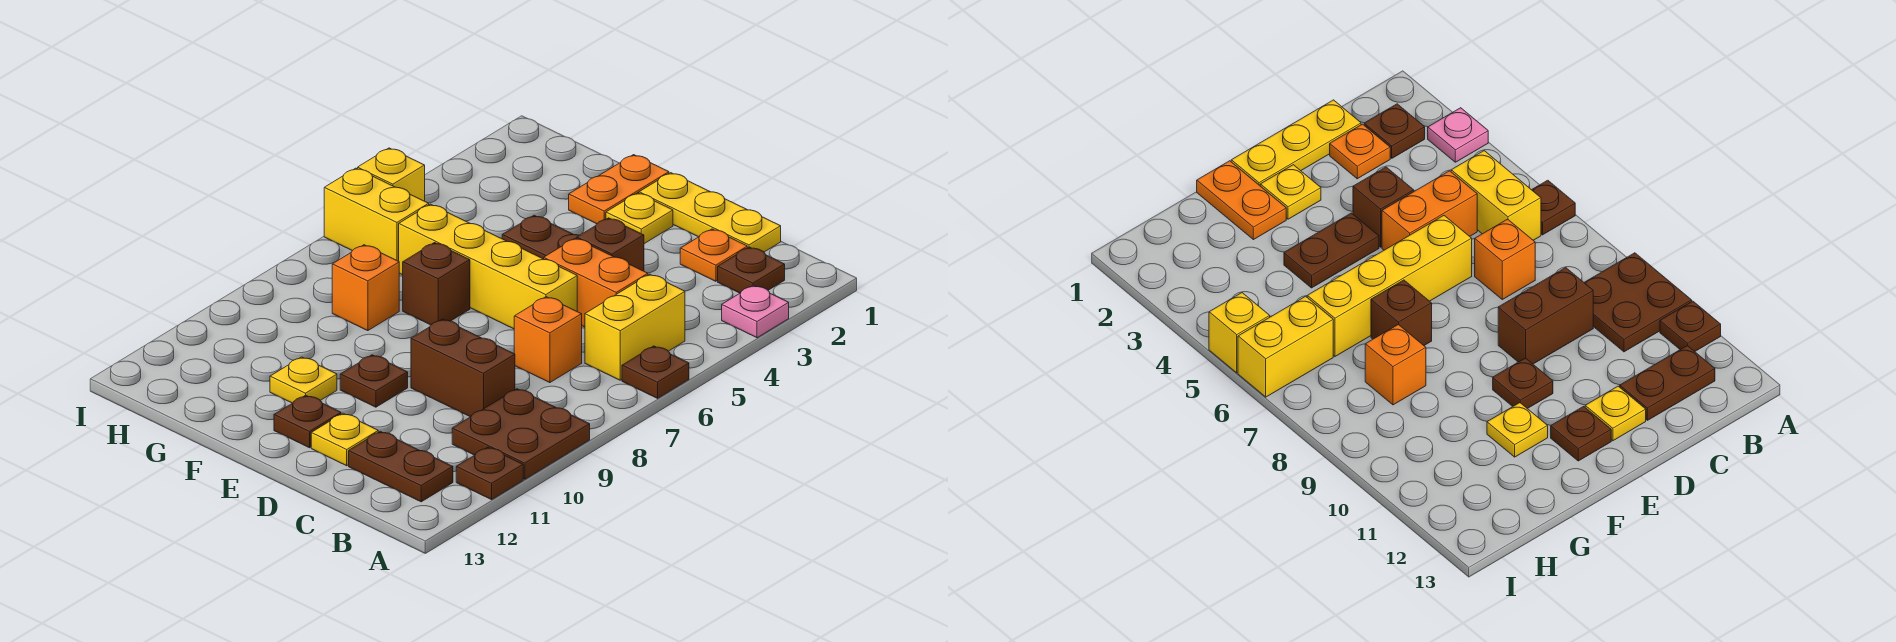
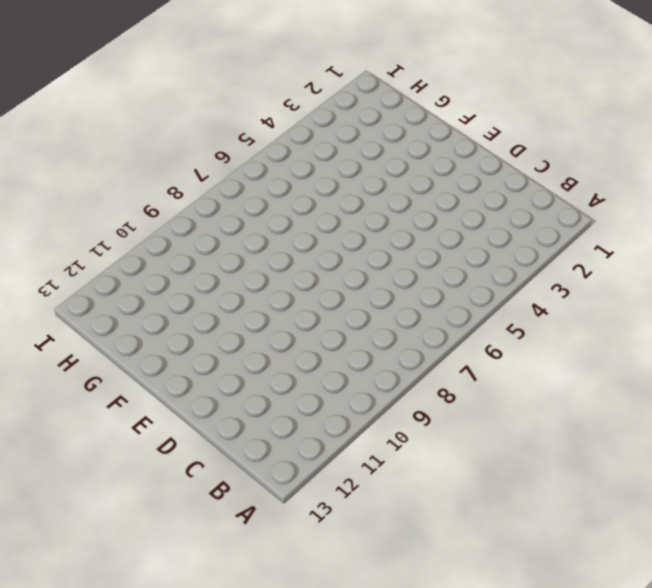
none -> pink plate A3 level 1
none -> brown plate A6 level 1
none -> brown plate A9:B10 level 1

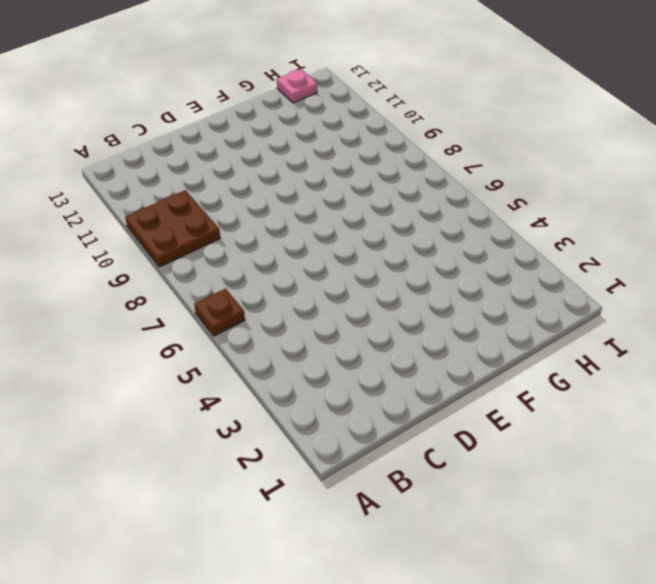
pink plate H13 level 1 -> pink plate A3 level 1
none -> brown plate A11 level 1
none -> brown plate B2 level 1
none -> yellow brick B5:B6 level 1

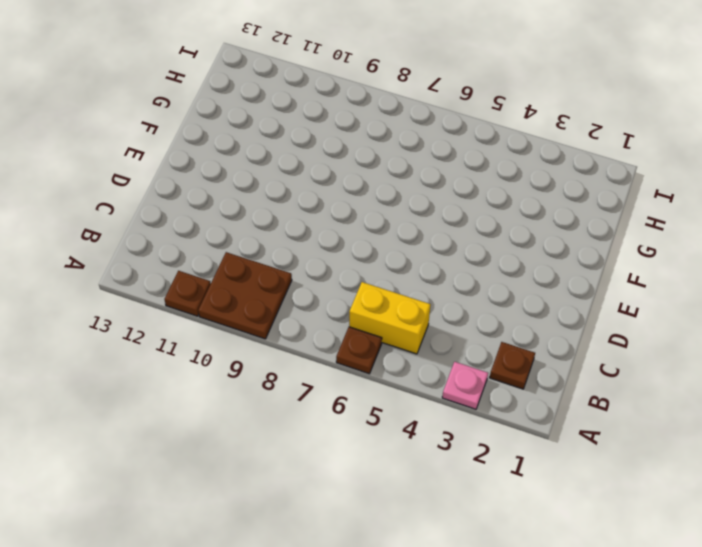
none -> brown plate B12:C12 level 1
none -> yellow plate C1:E1 level 1
none -> orange plate C2 level 1

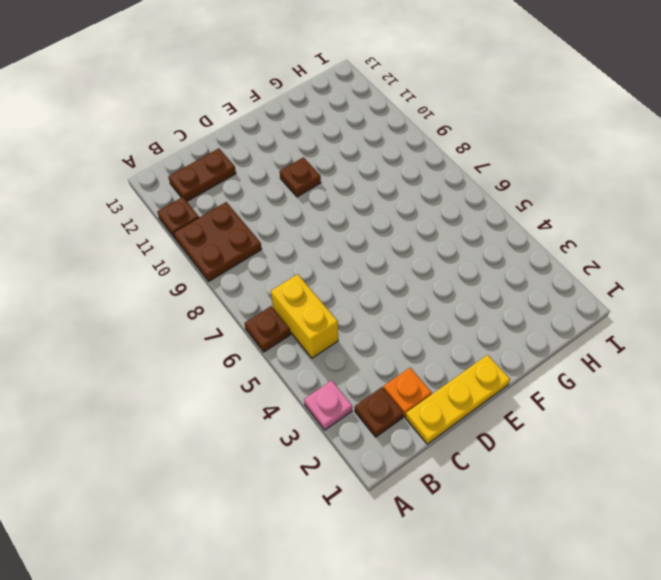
none -> orange brick C5:D5 level 1
none -> orange brick C7 level 1
none -> brown brick C9:D9 level 1

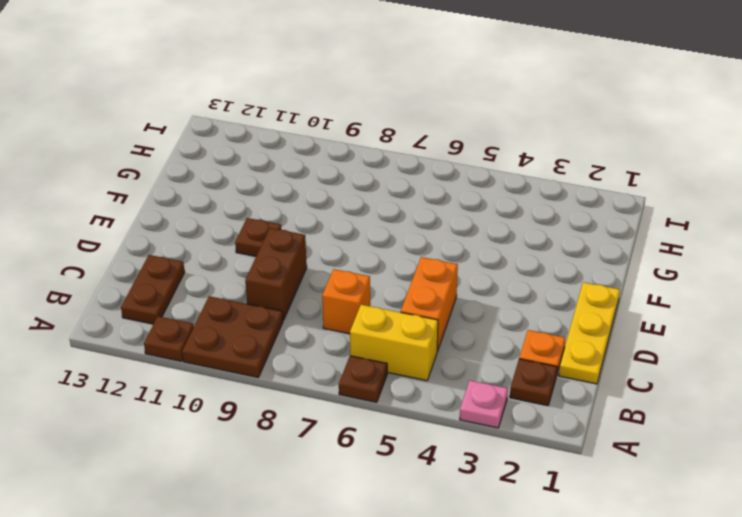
none -> brown brick D4 level 1
none -> yellow brick D6:G6 level 1
none -> yellow plate D12 level 1

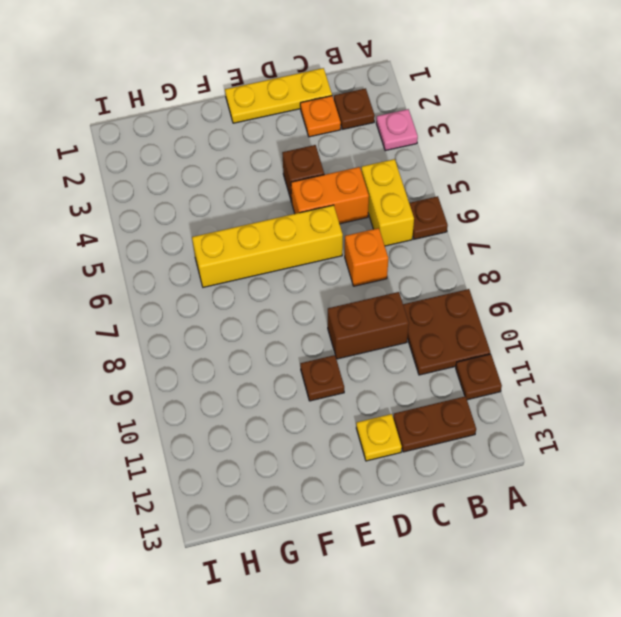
none -> yellow plate E2 level 1
none -> brown plate E4:F4 level 1
none -> brown plate E12 level 1

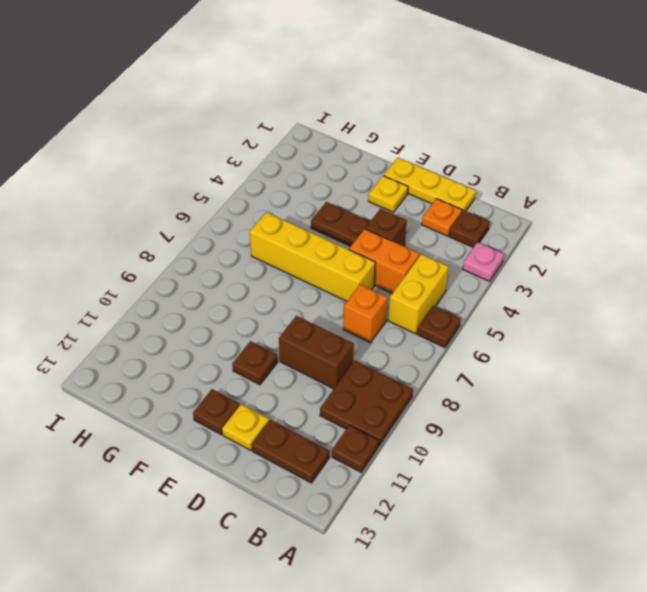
none -> orange plate F1:F2 level 1
none -> brown brick F7 level 1
none -> yellow plate F11 level 1

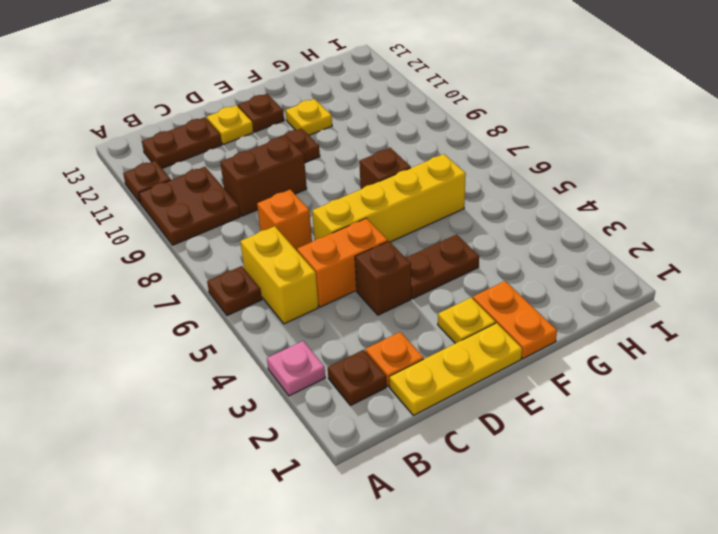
none -> orange brick G8 level 1
none -> yellow brick H6:I6 level 1
none -> yellow brick I5 level 1

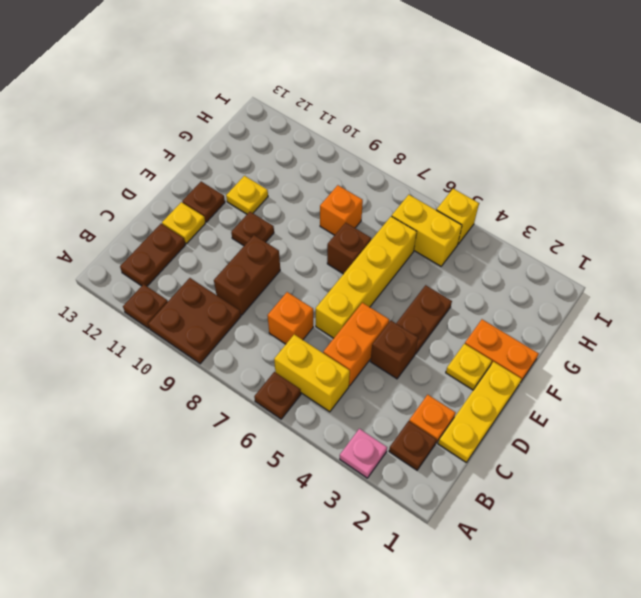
yellow brick H5:H6 level 1 -> yellow brick H6:I6 level 1

